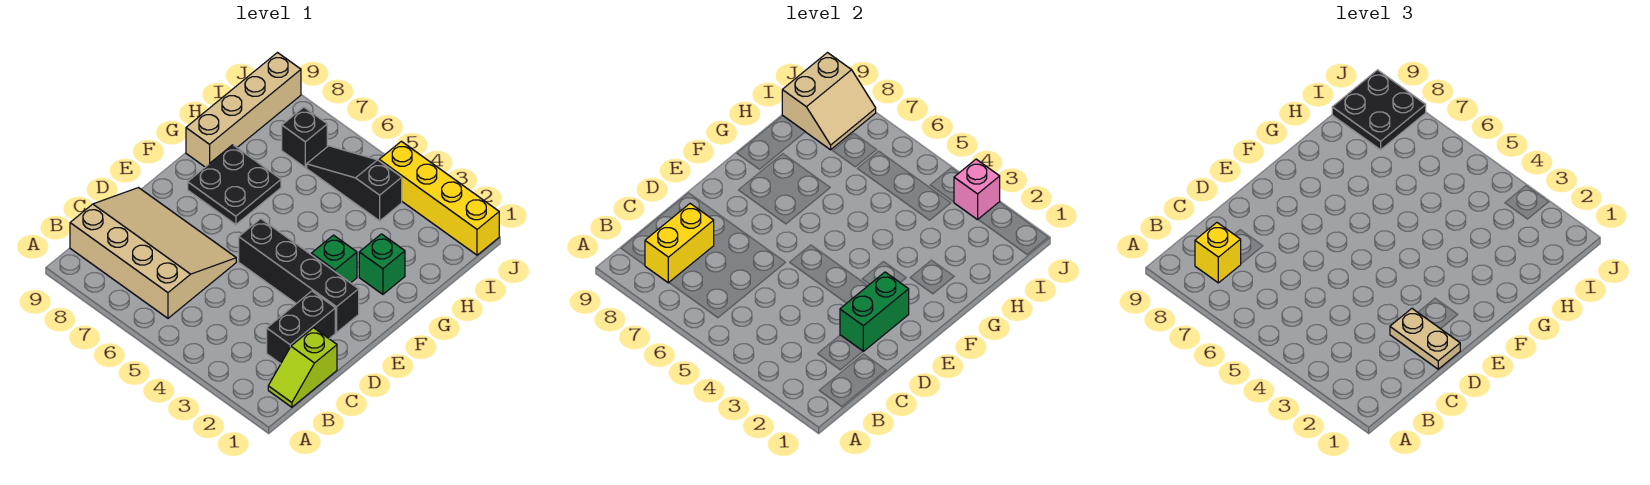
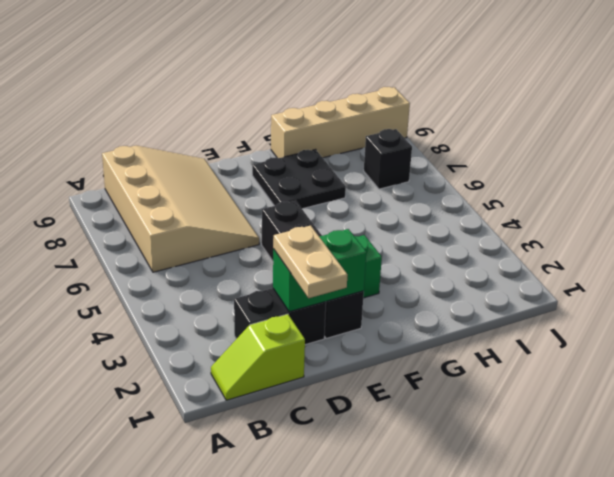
none -> green brick G2 level 1
none -> black slope I4:I6 level 1 top 4
none -> yellow brick J1:J4 level 1

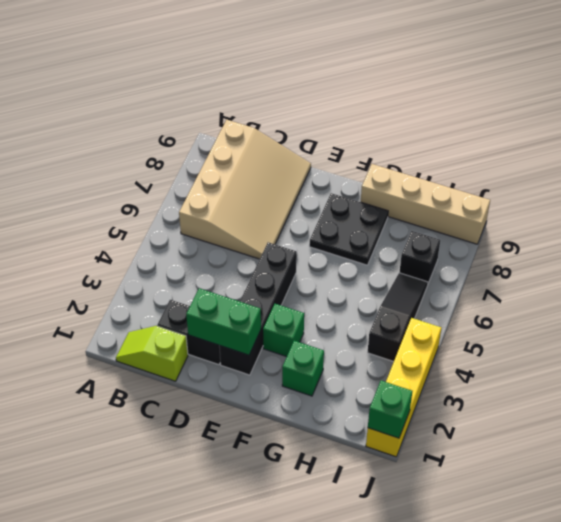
green brick J1 level 2 -> none
none -> yellow brick B8:C8 level 2
none -> tan slope I8:J9 level 2 top 9
none -> pink brick J3 level 2

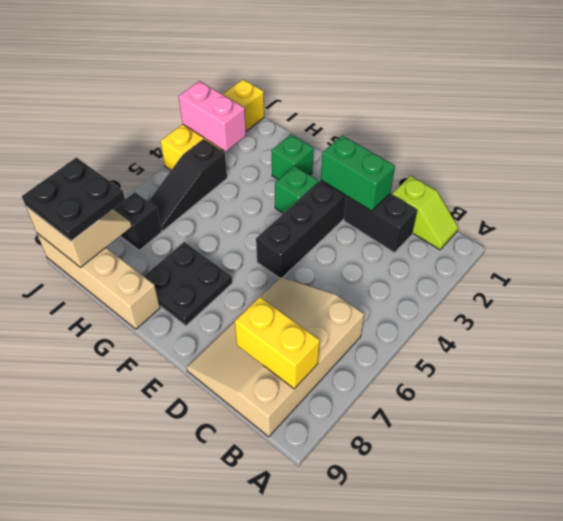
pink brick I3:J3 level 2 -> pink brick J3 level 2
none -> yellow brick B8 level 3
none -> tan plate D1:D2 level 3

